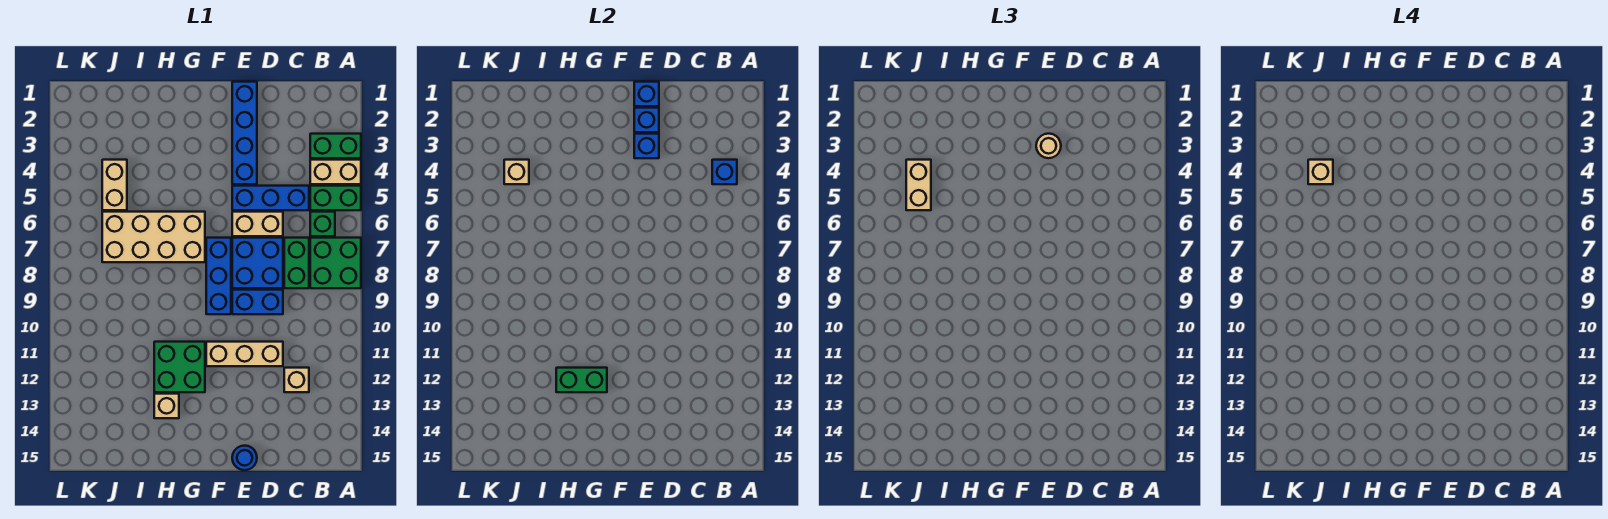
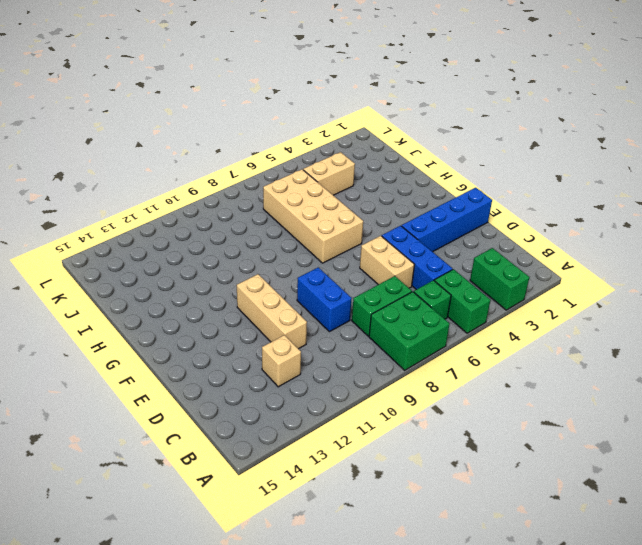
none -> tan brick A4:B4 level 1
none -> blue brick D7:E8 level 1
none -> blue round brick E15 level 1

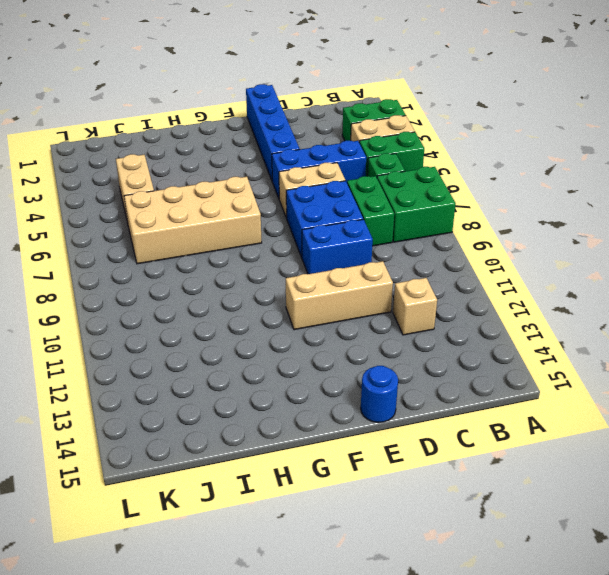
none -> blue brick F7:F9 level 1
none -> green brick G11:H12 level 1
none -> tan brick H13 level 1

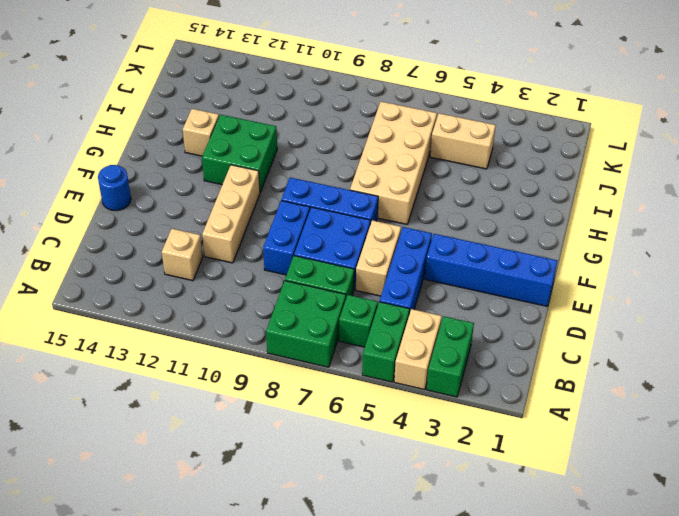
none -> blue brick B4 level 2
none -> blue brick E1 level 2
none -> blue brick E2 level 2

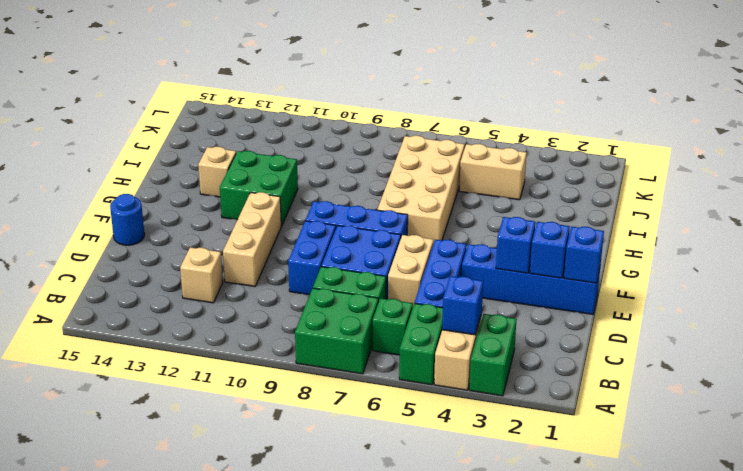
none -> green brick G12:H12 level 2
none -> tan brick J4 level 2
none -> tan round brick E3 level 3

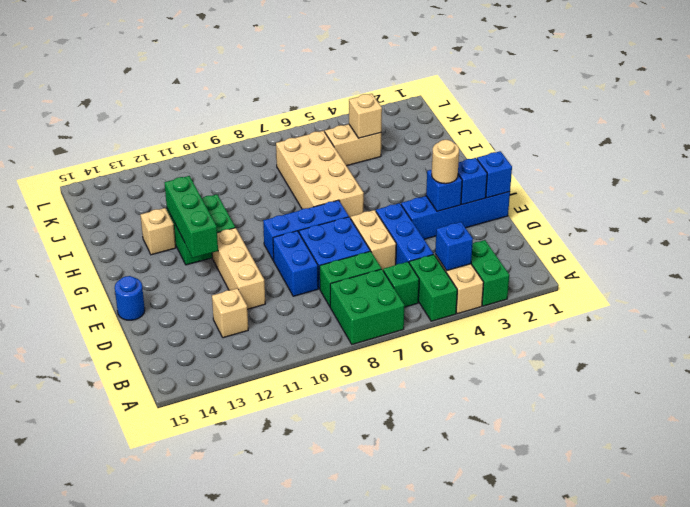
green brick F12:H12 level 2 -> green brick G12:H12 level 2
none -> tan brick J4:J5 level 3
none -> tan brick J4 level 4

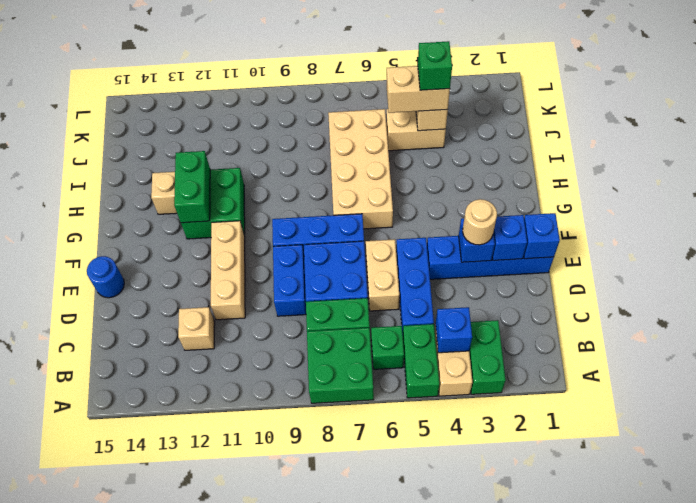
green brick J4 level 4 -> tan brick J4 level 4

